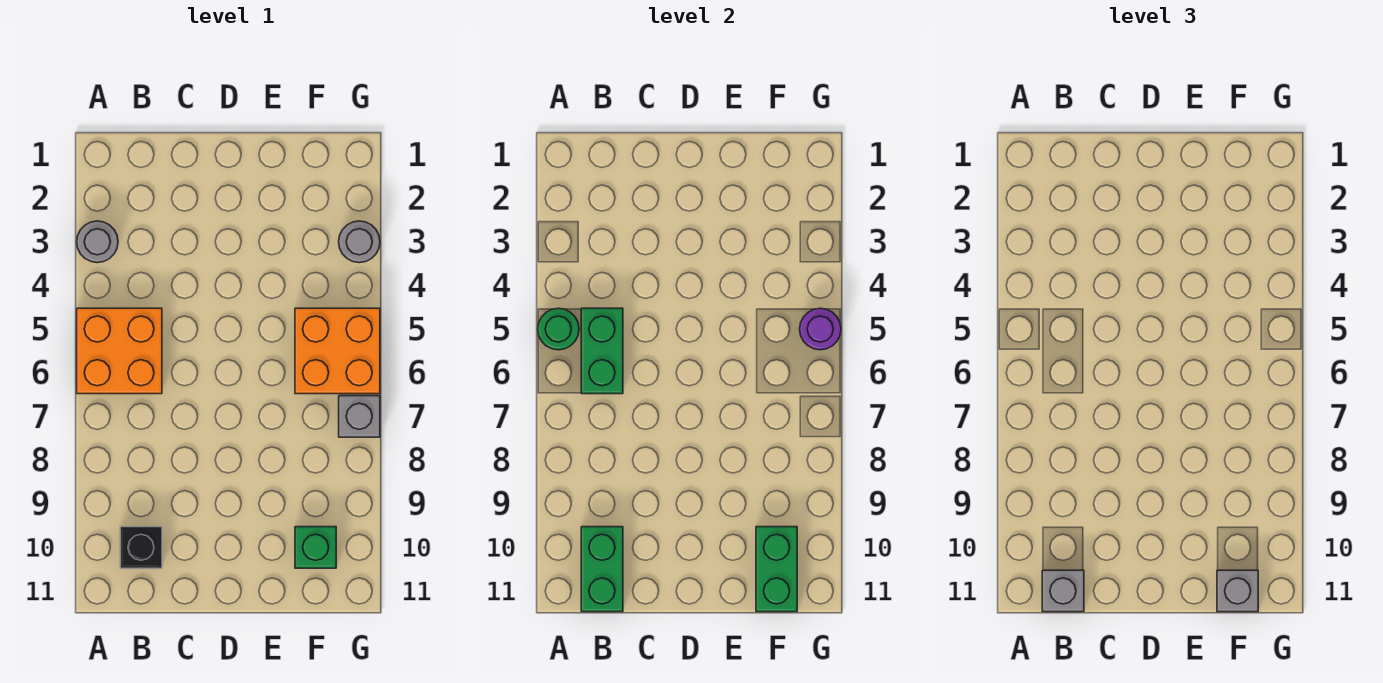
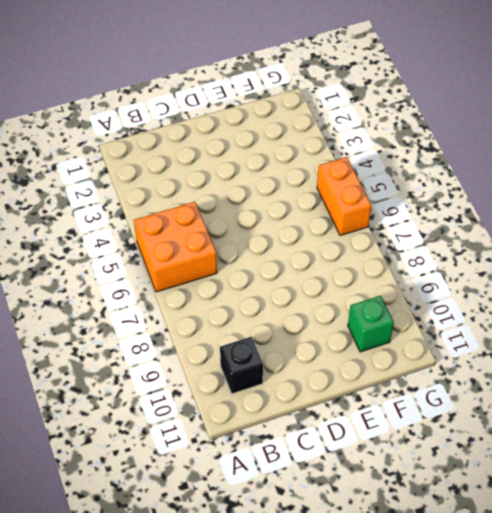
orange brick G5:G6 level 1 -> orange brick F5:G6 level 1
none -> grey round brick A3 level 1
none -> grey round brick G3 level 1
none -> grey brick G7 level 1

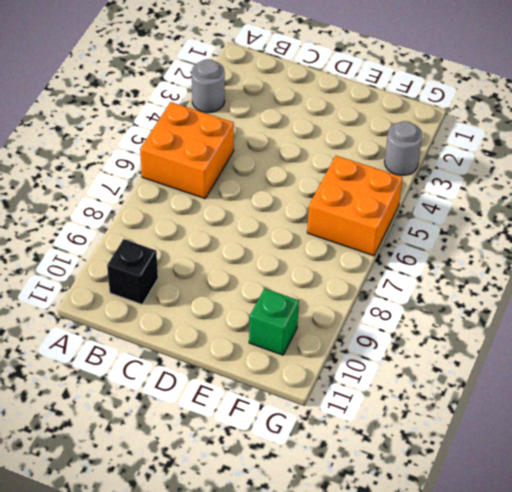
none -> grey brick G7 level 1
none -> green round brick A5 level 2
none -> green brick B5:B6 level 2

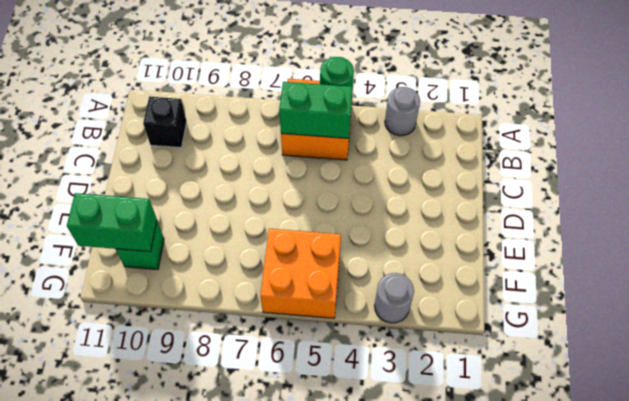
none -> grey brick G7 level 1
none -> green brick B10:B11 level 2
none -> purple round brick G5 level 2

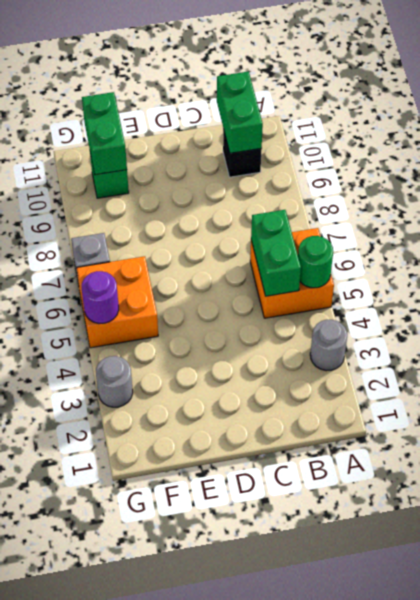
none -> grey brick B11 level 3
none -> grey brick F11 level 3

